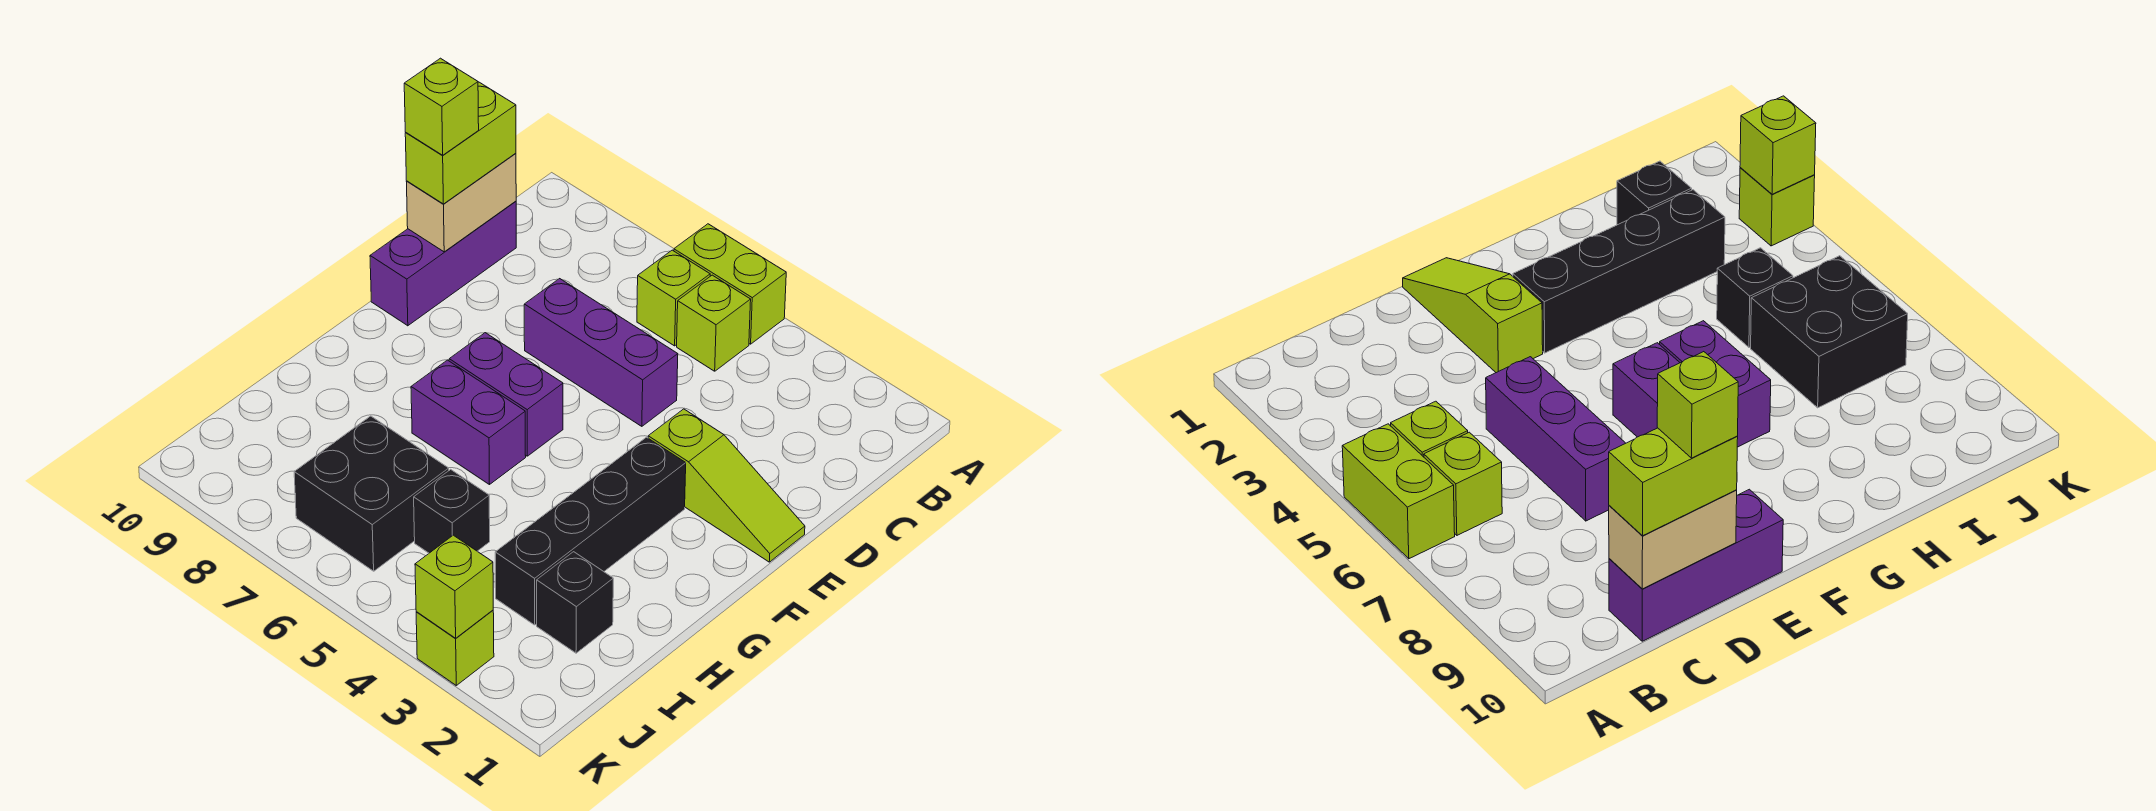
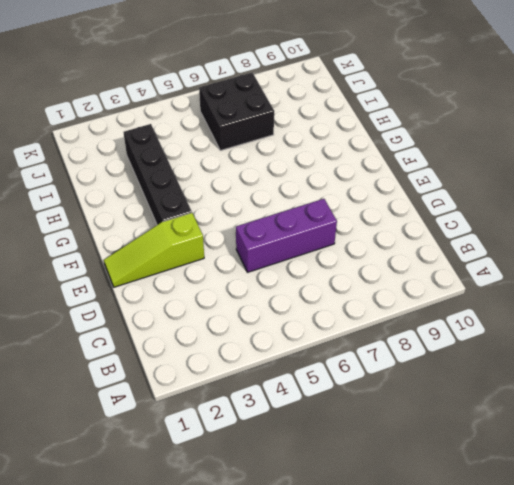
none -> lime brick A5:A6 level 1
none -> lime brick B5 level 1
none -> lime brick B6 level 1

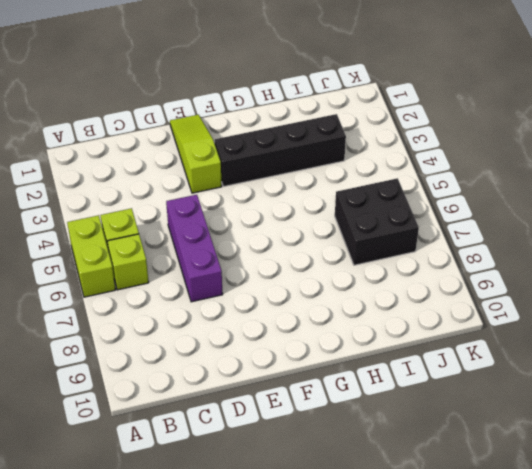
none -> purple brick C10:E10 level 1
none -> purple brick F6:F7 level 1
none -> purple brick G6:G7 level 1

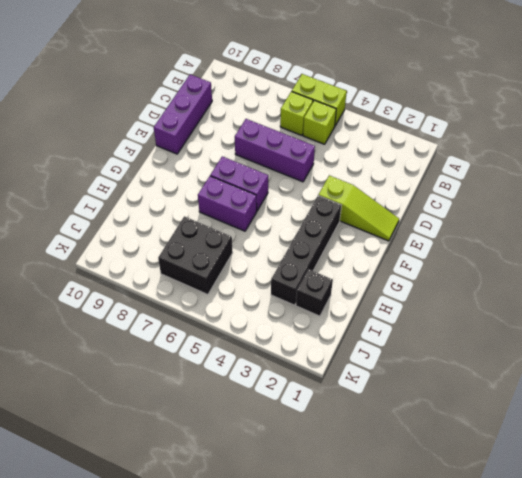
none -> black brick I5 level 1
none -> lime brick K3 level 1
none -> tan brick C10:D10 level 2

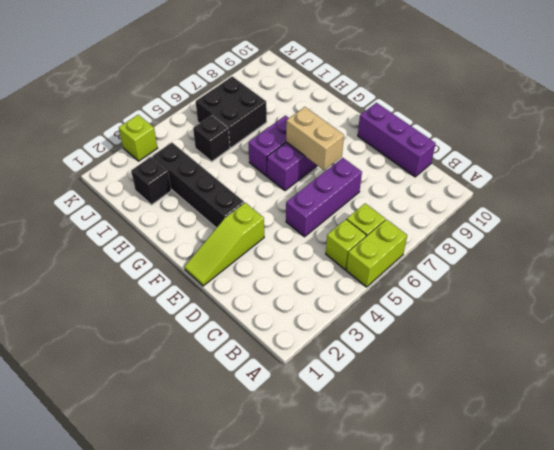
tan brick E7:F7 level 2 -> tan brick C10:D10 level 2
none -> lime brick K3 level 2
none -> lime brick C10:D10 level 3
none -> lime brick D10 level 4

